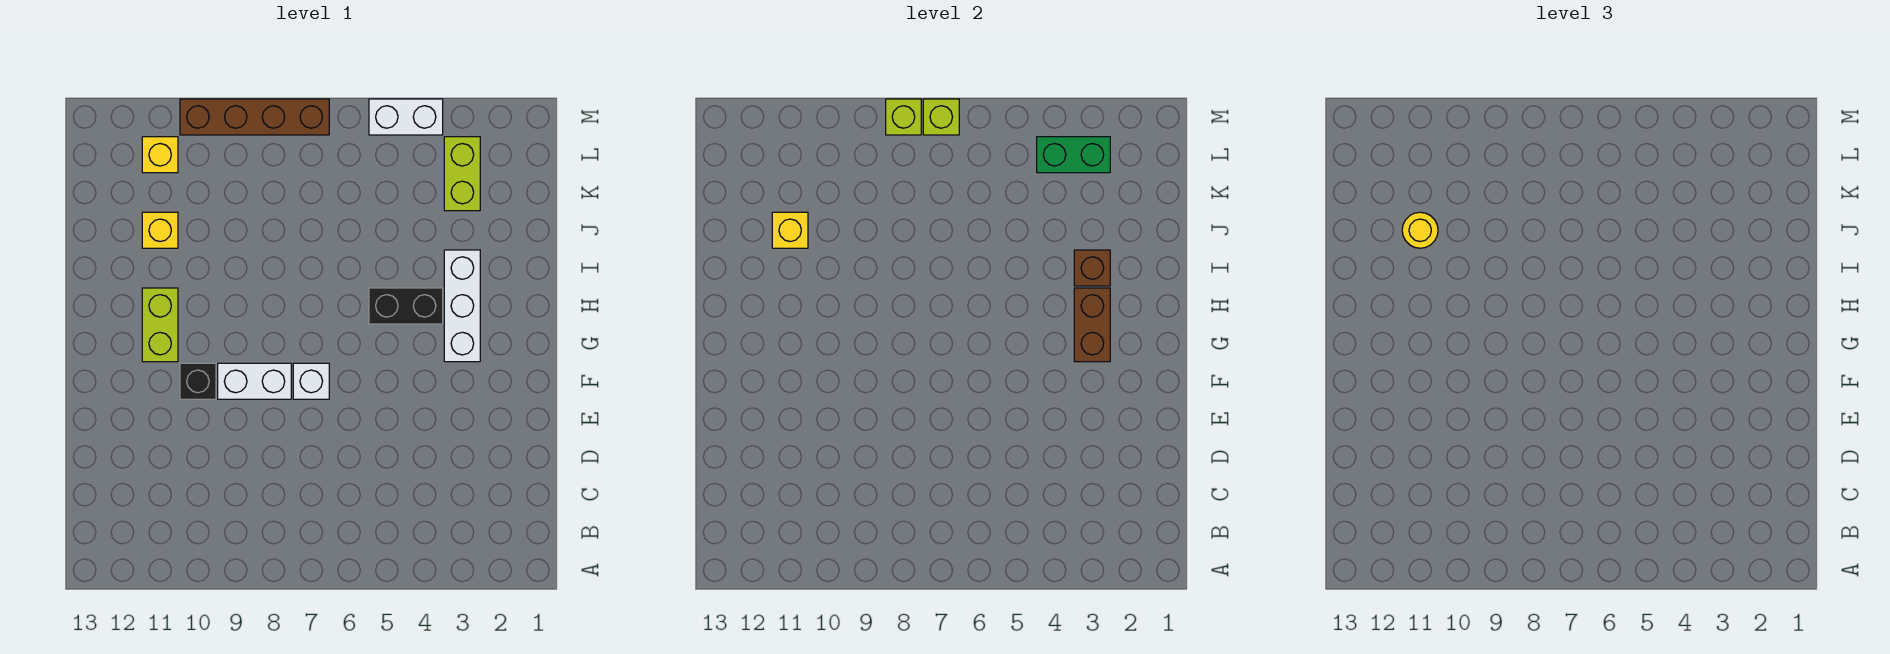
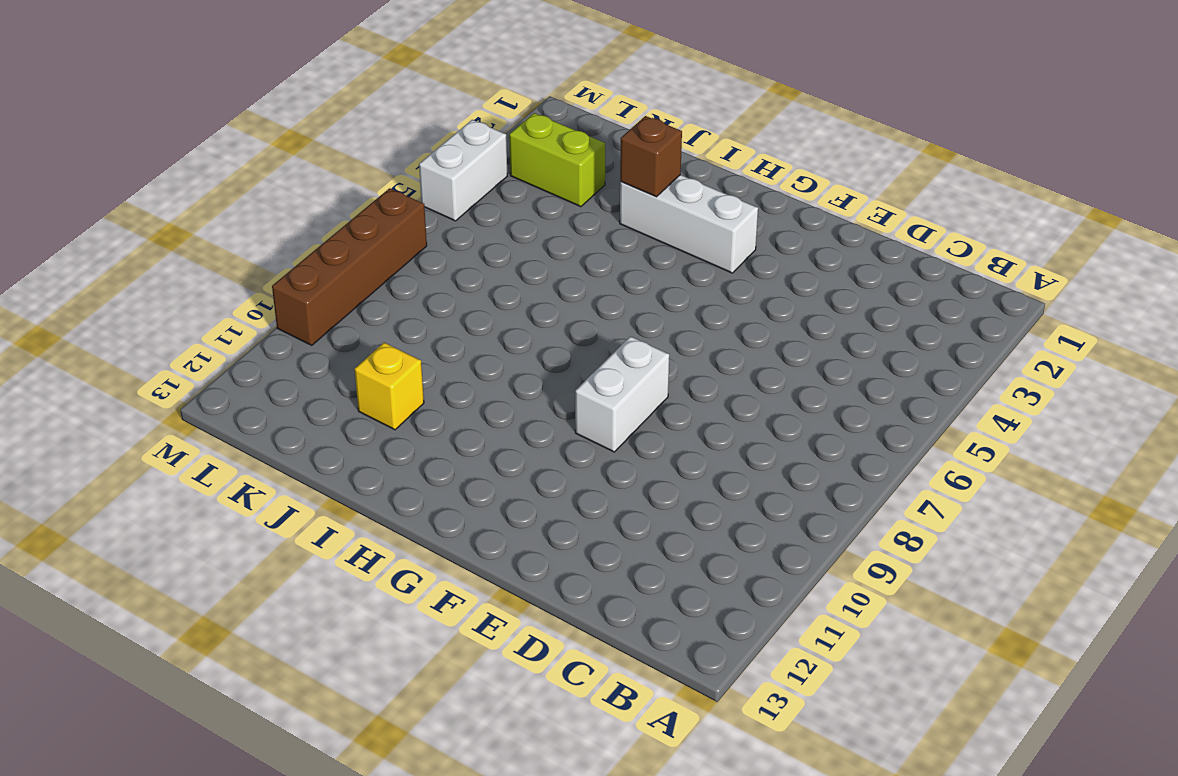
none -> white brick F7 level 1
none -> black brick F10 level 1
none -> lime brick G11:H11 level 1

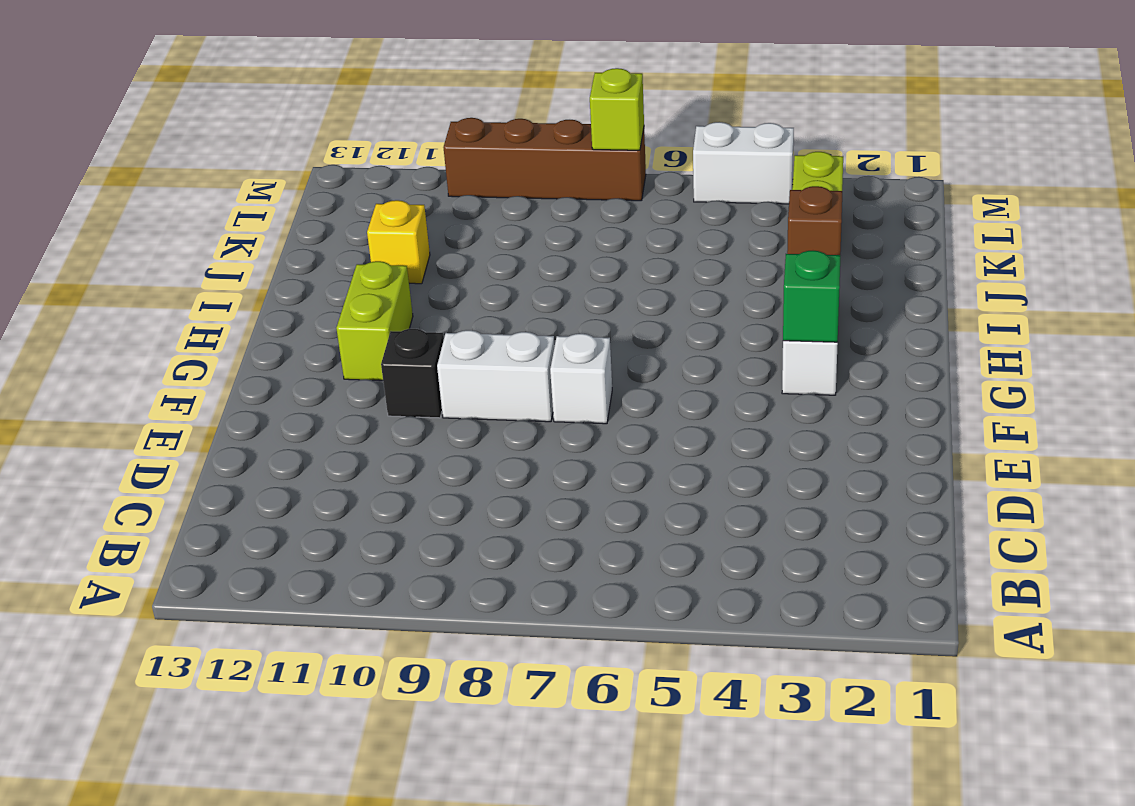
green brick G3 level 2 -> brown brick G3:H3 level 2
none -> black brick H4:H5 level 1
none -> yellow brick L11 level 1
none -> yellow brick J11 level 2

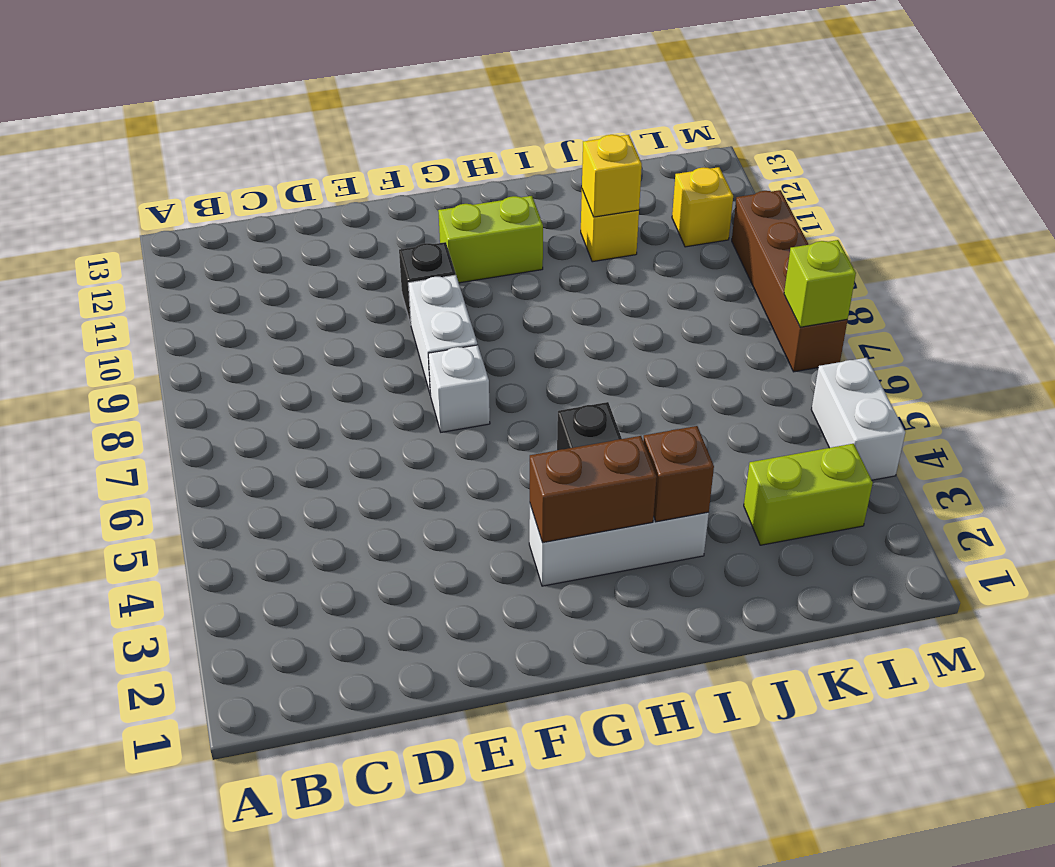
none -> green brick L3:L4 level 2
none -> lime brick M8 level 2
none -> yellow round brick J11 level 3

